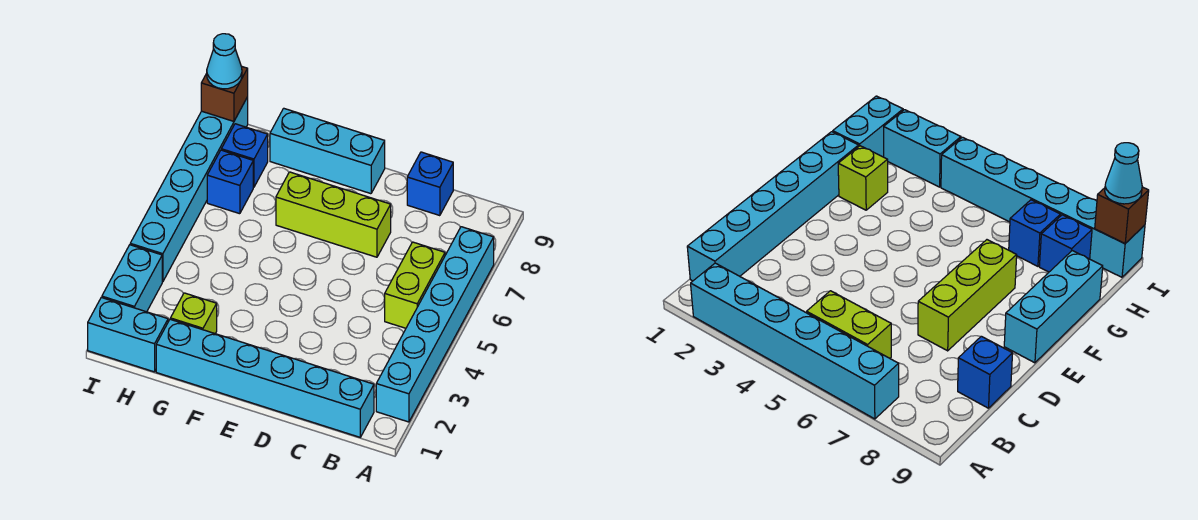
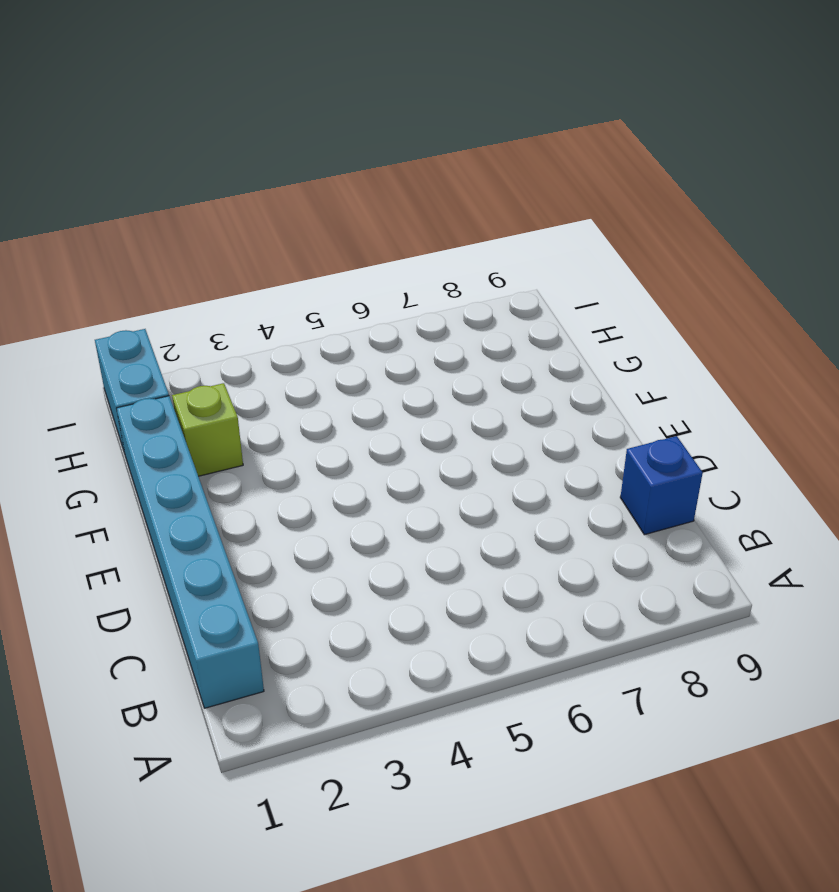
none -> cyan brick A2:A7 level 1
none -> lime brick B5:B6 level 1
none -> lime brick D7:F7 level 1

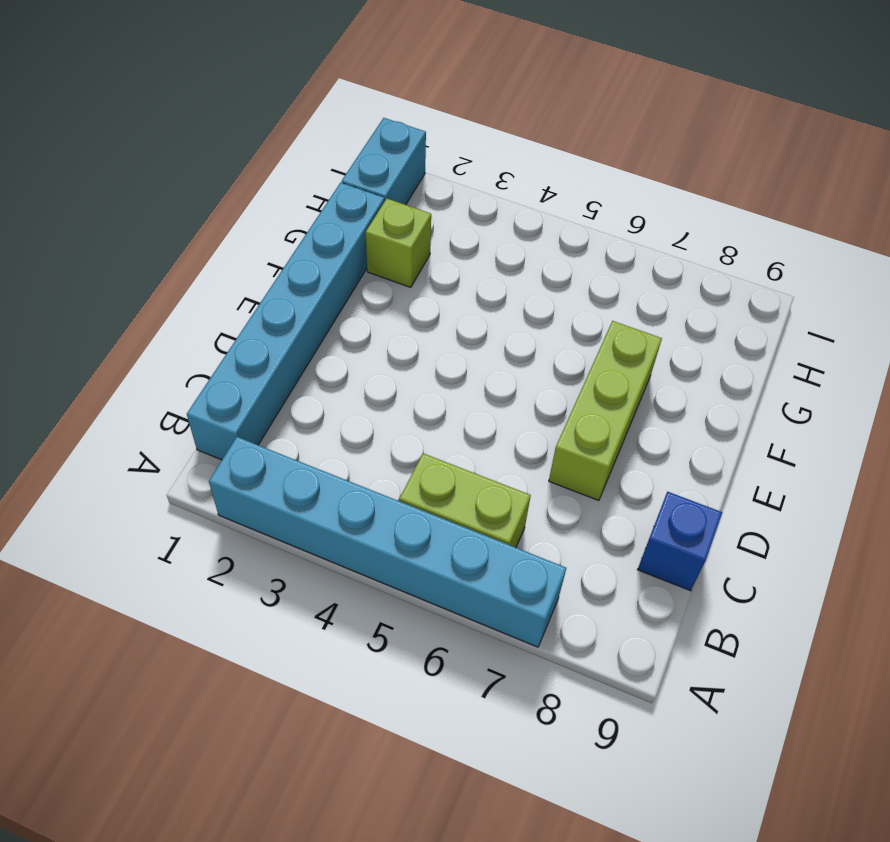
none -> cyan brick E9:G9 level 1
none -> blue brick H7 level 1
none -> blue brick H8 level 1

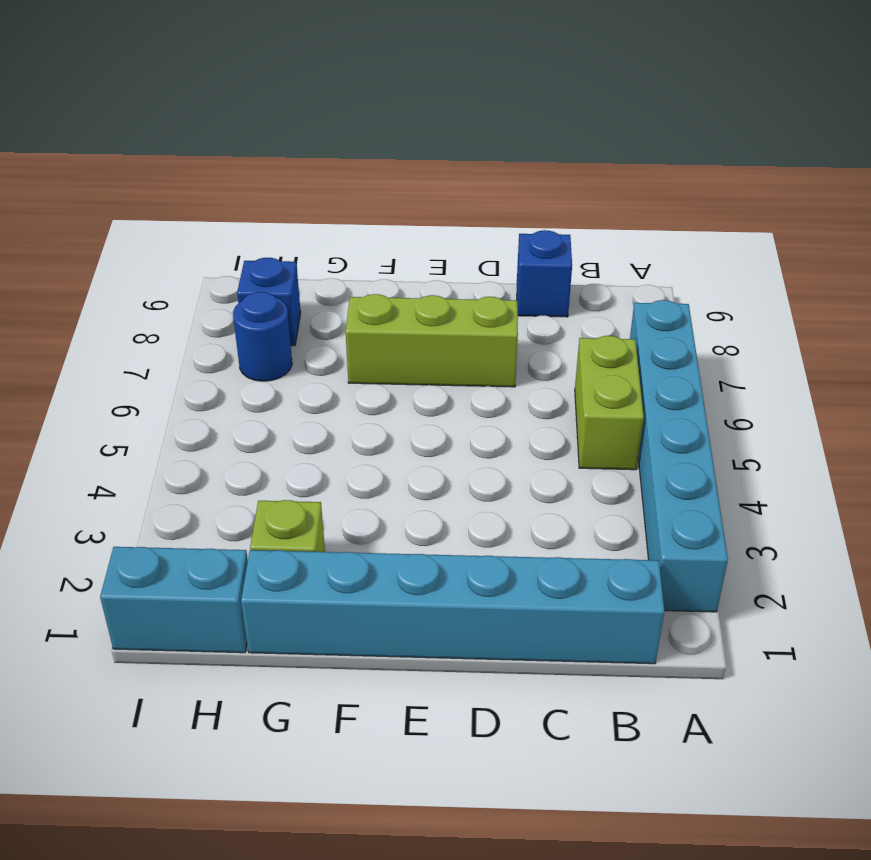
blue round brick H7 level 1 -> blue brick H7 level 1
none -> cyan brick E9:G9 level 1
none -> cyan brick I2:I3 level 1
none -> cyan brick I4:I9 level 1

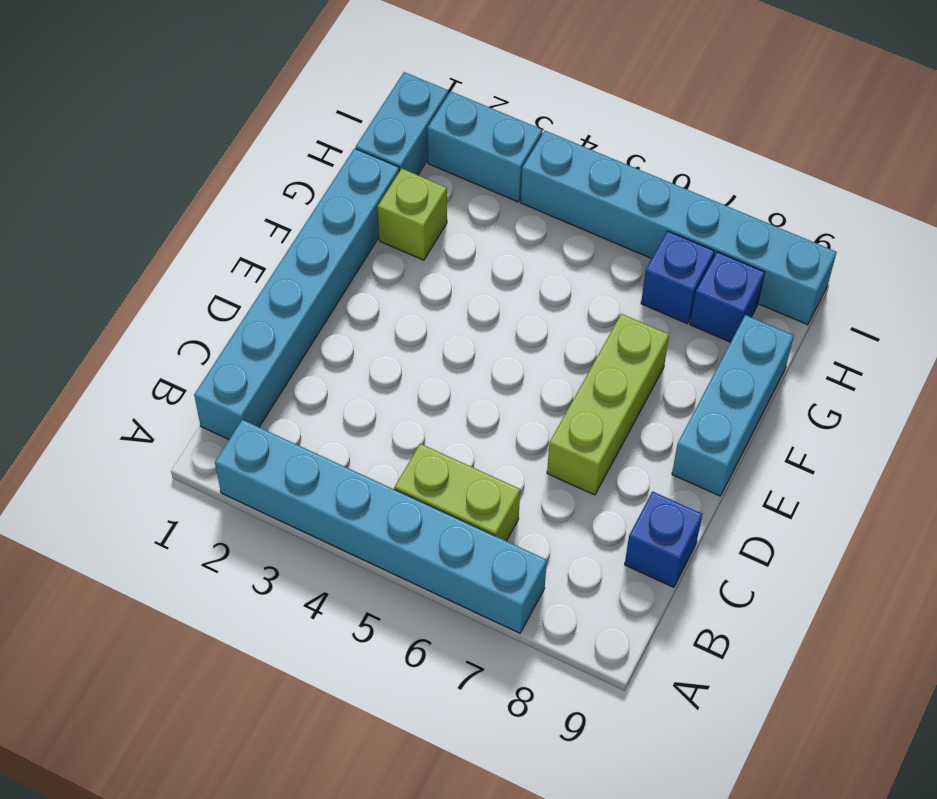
none -> brown brick I9 level 2
none -> cyan cone I9 level 3

